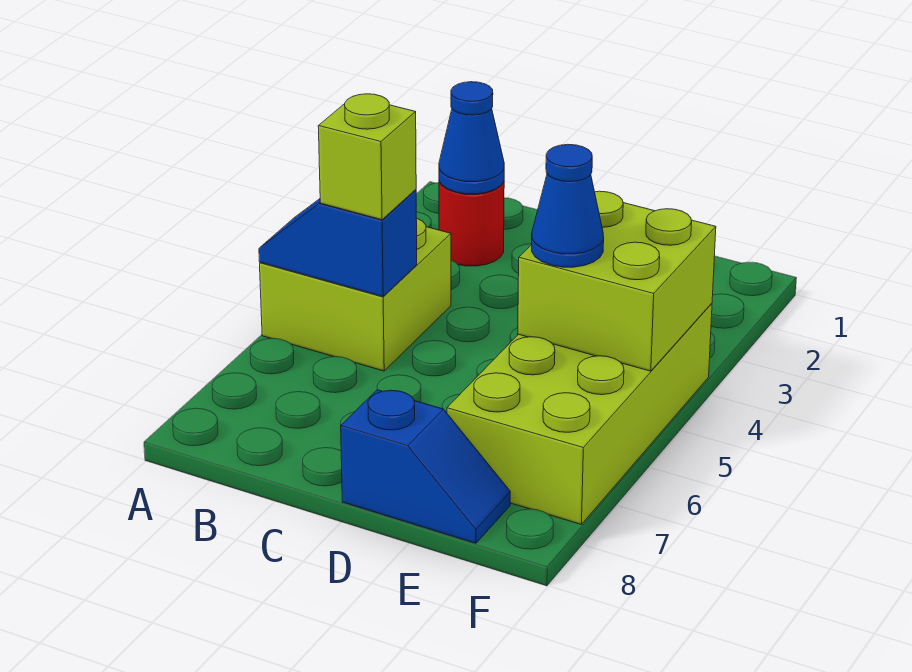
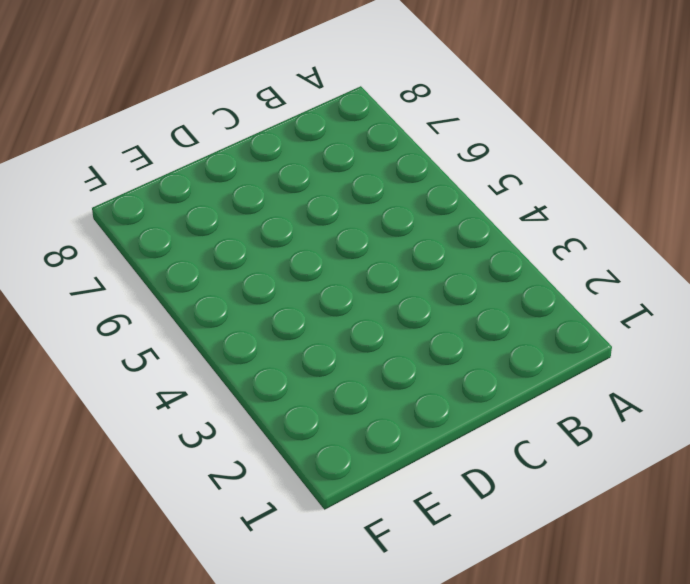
none -> lime brick A4:B5 level 1
none -> red round brick B2 level 1

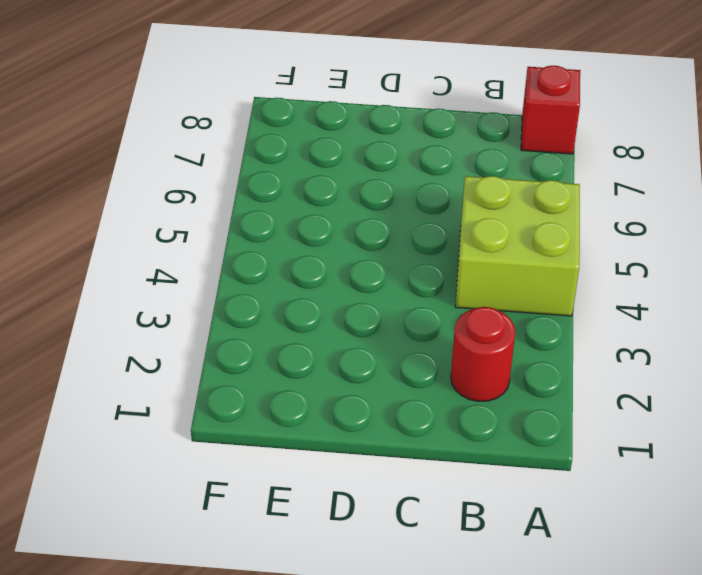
red brick A8 level 1 -> none
none -> blue slope D8:E8 level 1 top D
none -> lime brick E4:F7 level 1

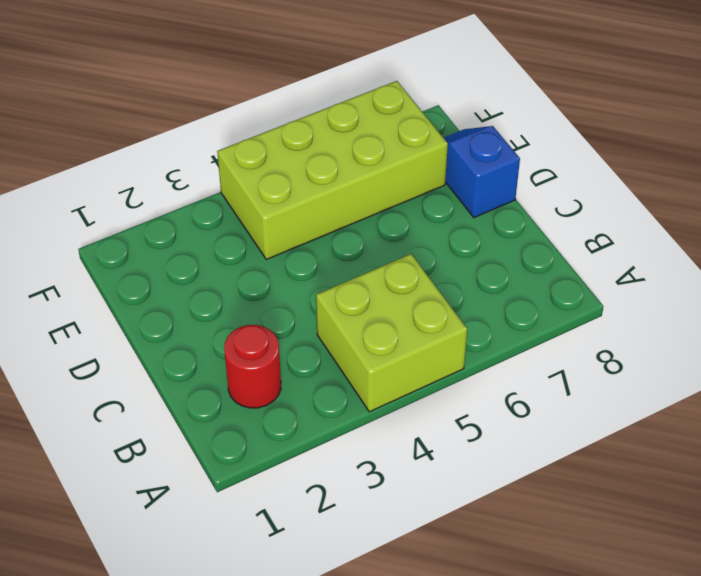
none -> blue slope A5:B5 level 2 top B
none -> blue cone B2 level 2

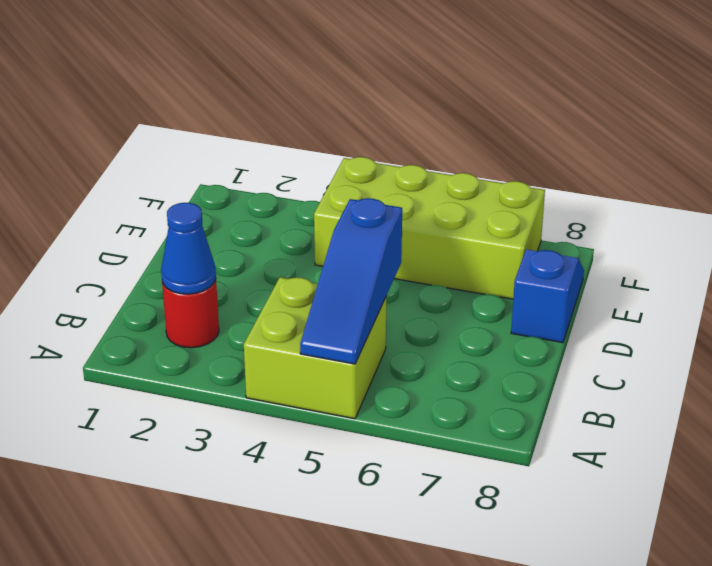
blue slope A5:C5 level 2 top C -> blue slope A5:B5 level 2 top B
none -> lime brick E4:F5 level 2
none -> lime brick B5 level 3

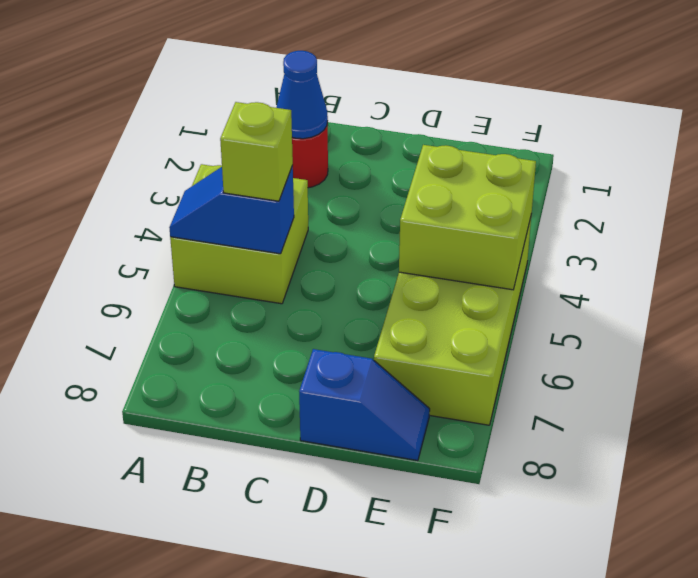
none -> blue cone E5 level 3

